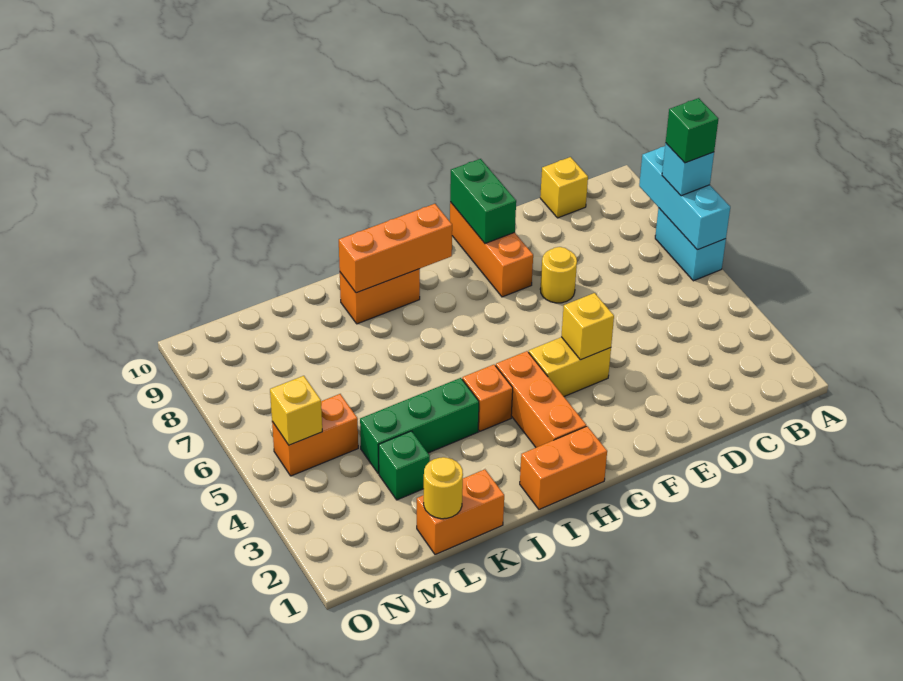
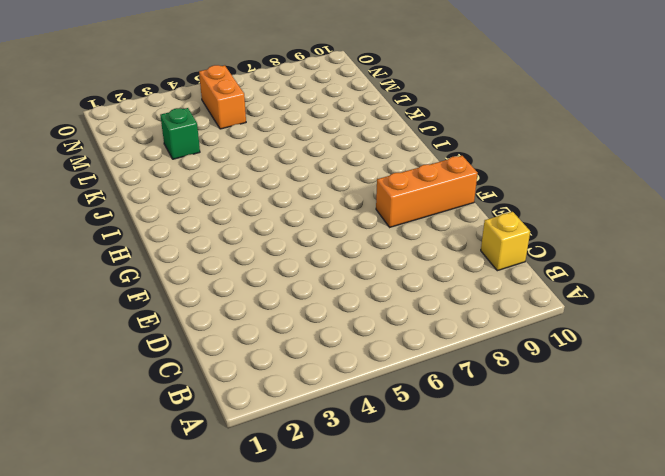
none -> cyan brick A6:A7 level 1
none -> yellow round brick E7 level 1
none -> yellow brick F4:G4 level 1

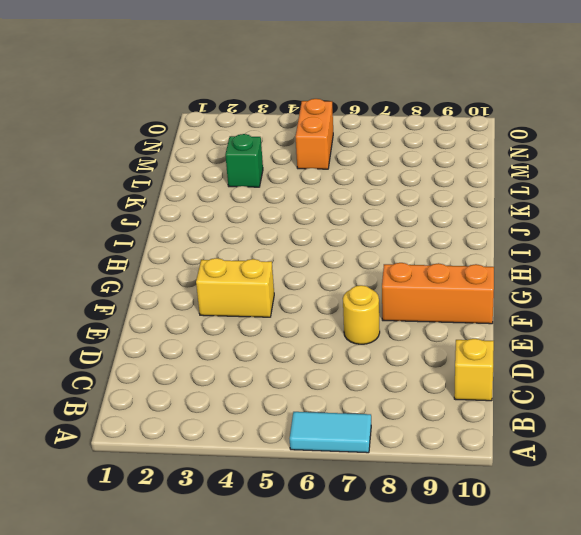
cyan tile A6:A7 level 1 -> cyan brick A6:A7 level 1
yellow brick F3:F4 level 1 -> yellow brick F4:G4 level 1
none -> orange brick H1:I1 level 1
none -> orange brick H2:H4 level 1
none -> orange brick I4 level 1

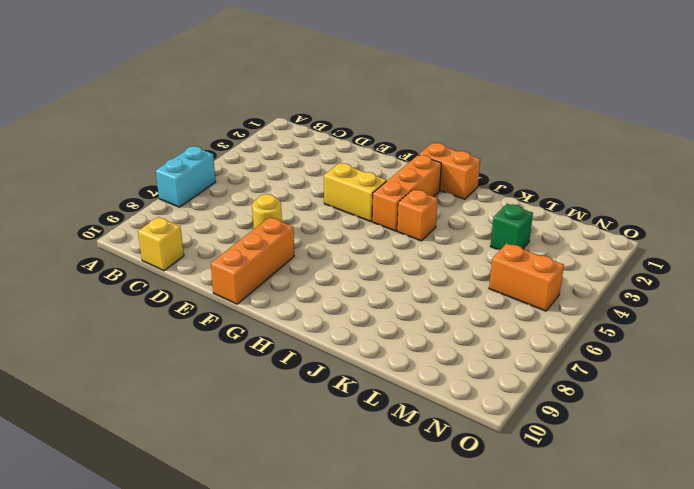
none -> orange brick I9:J9 level 1
none -> green brick J4:L4 level 1
none -> orange brick K1:L1 level 1

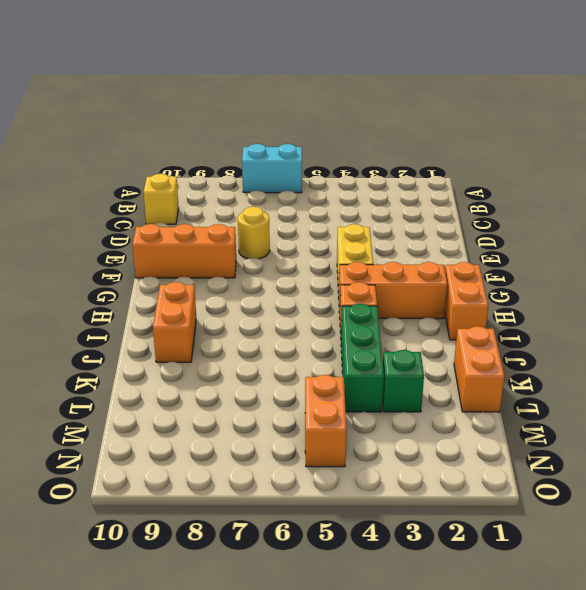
none -> cyan brick A6:A8 level 2
none -> yellow brick F4 level 2
none -> green brick F9:F10 level 2

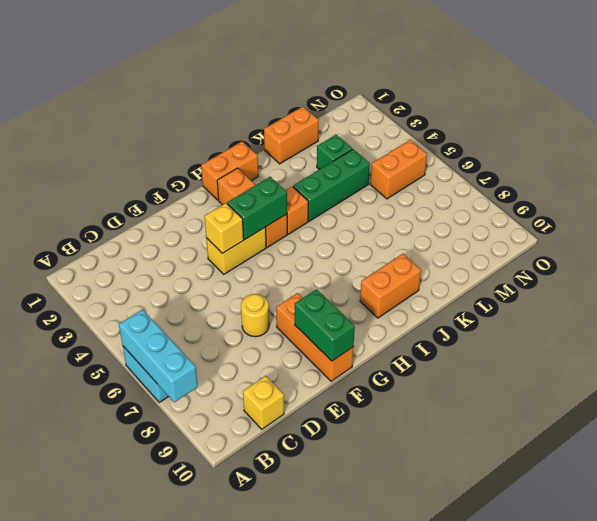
green brick G4:H4 level 2 -> none
none -> orange brick H9:J9 level 2
none -> yellow round brick L1 level 2
none -> yellow brick N5 level 2

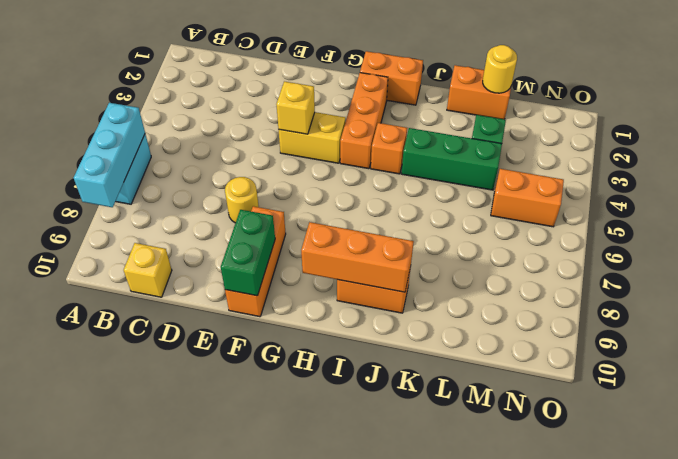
none -> yellow brick N5 level 2
none -> cyan brick A7 level 3
none -> green brick A7 level 4

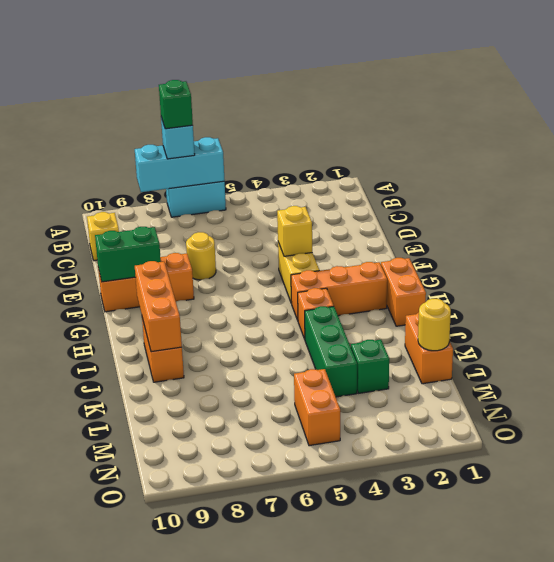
none -> yellow brick N5 level 2

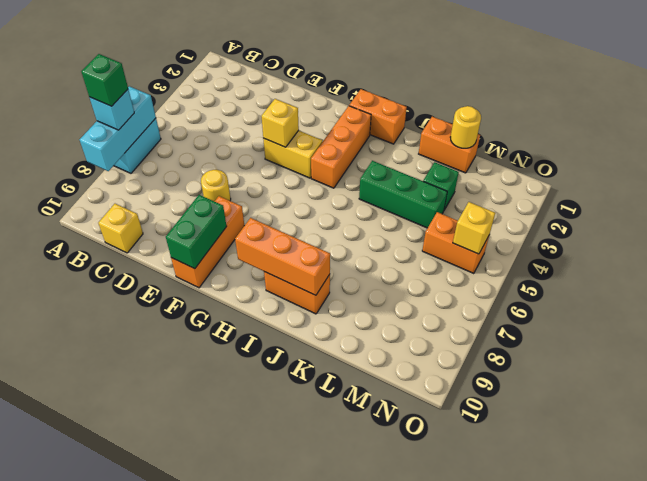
none -> orange brick I4 level 1

